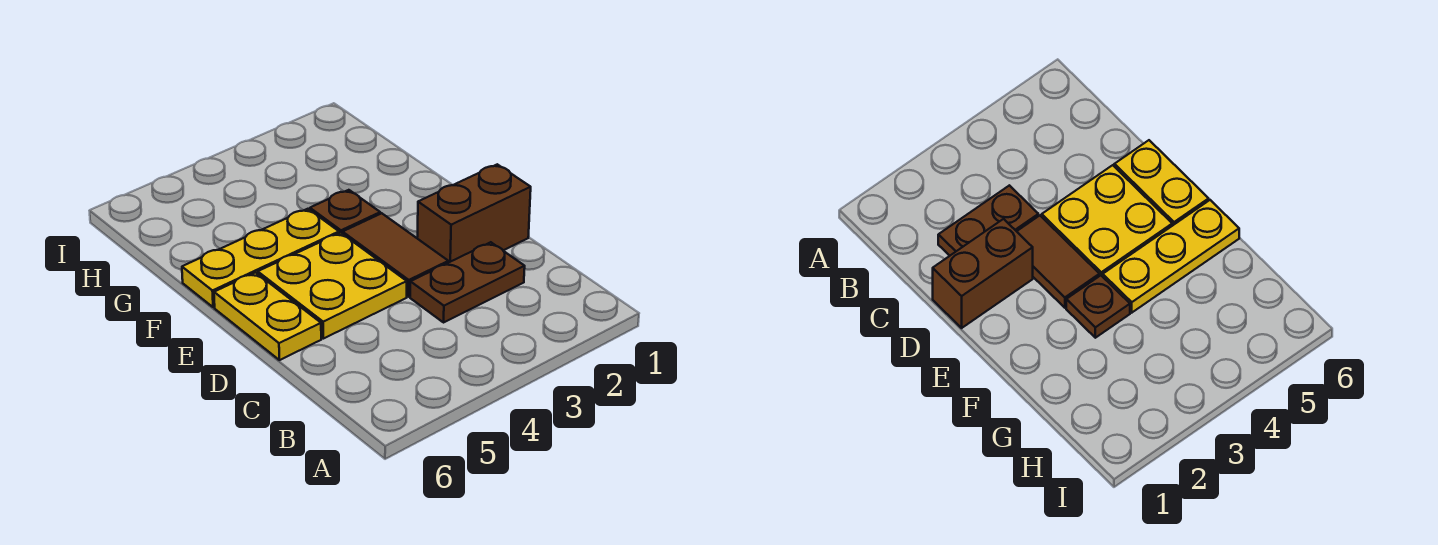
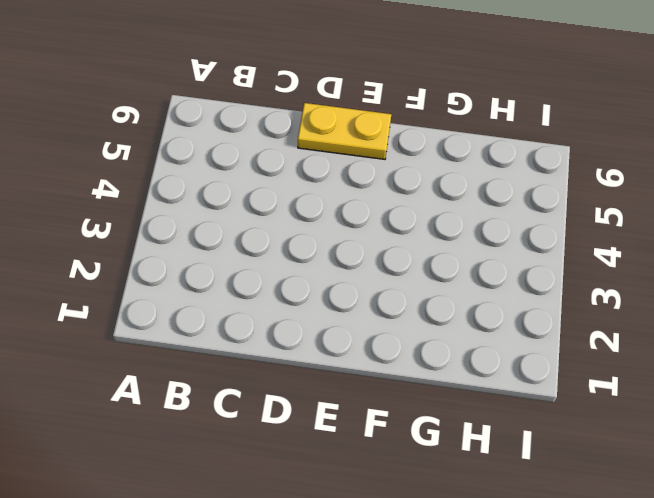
none -> brown plate C2:C3 level 1
none -> brown brick D1:D2 level 1

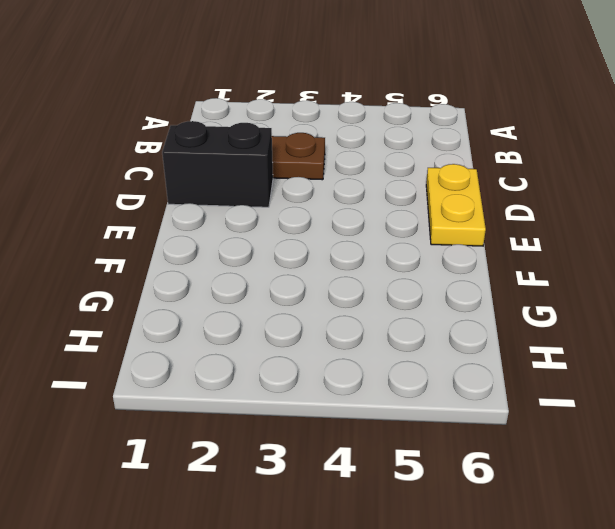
black brick D1:D2 level 1 -> brown brick D1:D2 level 1
none -> brown tile D3:E3 level 1
none -> yellow plate D4:E5 level 1

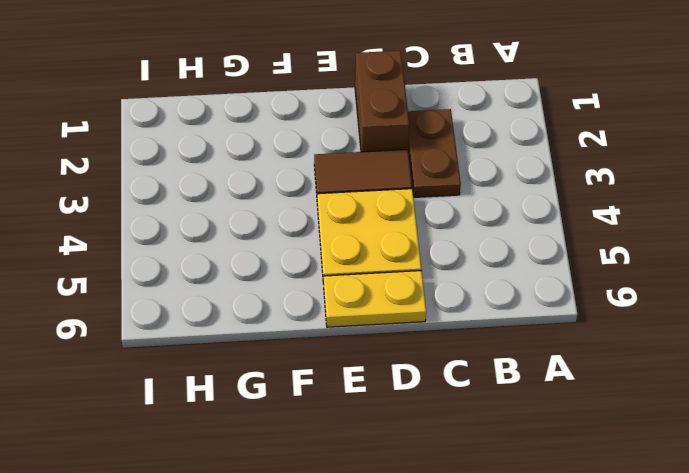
none -> brown plate F3 level 1
none -> yellow plate F4:F6 level 1

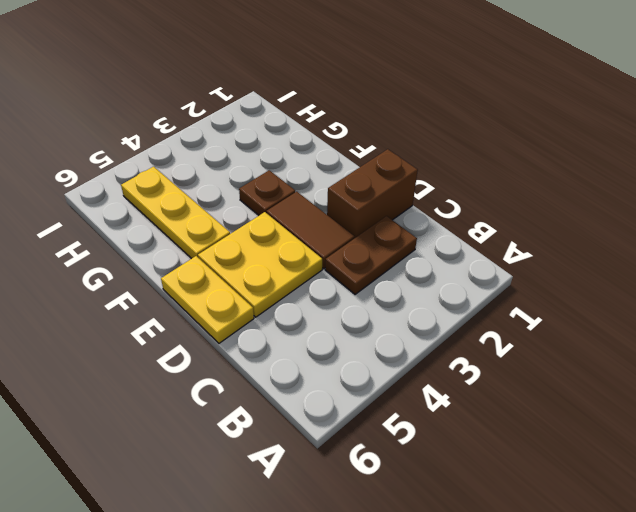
yellow plate F5:H5 level 1 -> yellow plate F4:F6 level 1

